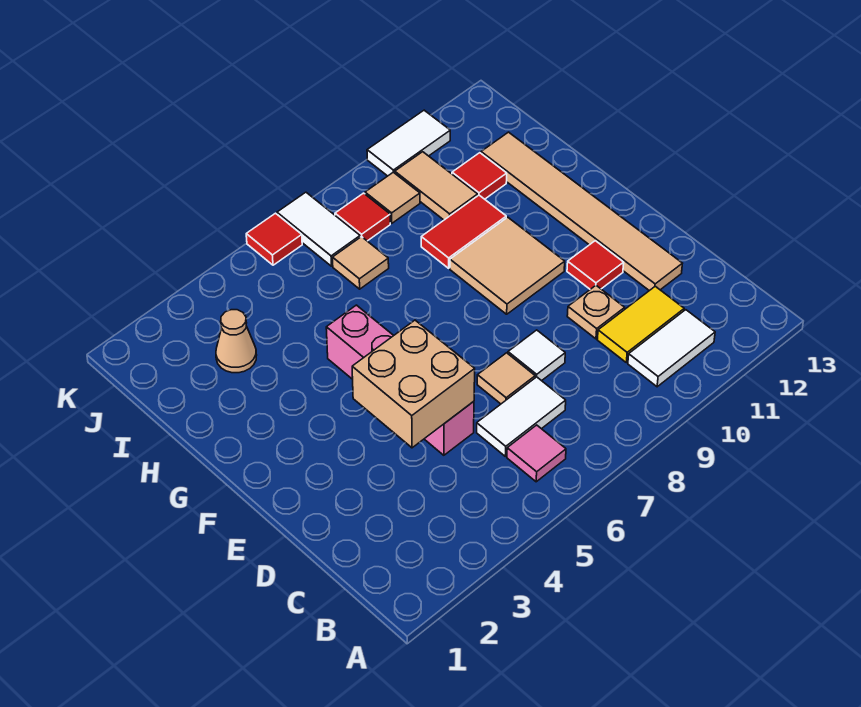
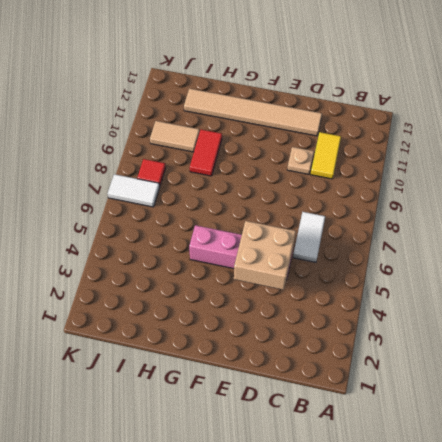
none -> pink tile B6 level 1
none -> white tile B10:B11 level 1
none -> tan tile D7 level 1

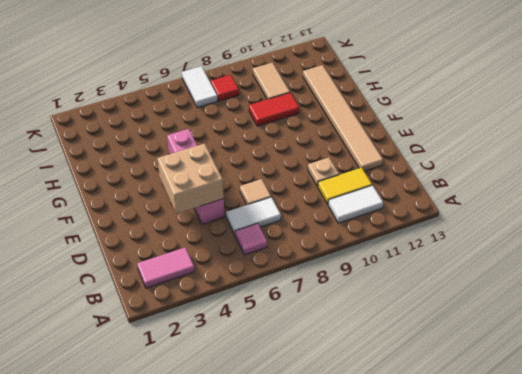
pink tile B2:B3 level 1 -> none
none -> white tile D8 level 1
none -> red tile E11 level 1
none -> tan tile F9:G10 level 1

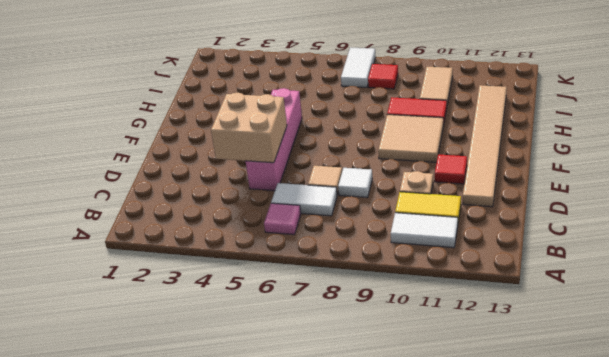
none -> tan cone I3 level 1
none -> tan tile I7 level 1
none -> red tile I11 level 1

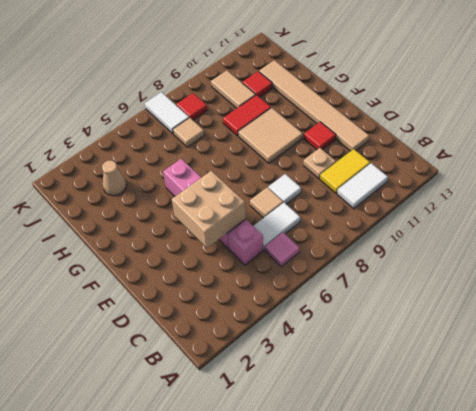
pink brick C5 level 1 -> none
none -> tan tile J9 level 1
none -> red tile K6 level 1
none -> white tile K10:K11 level 1

